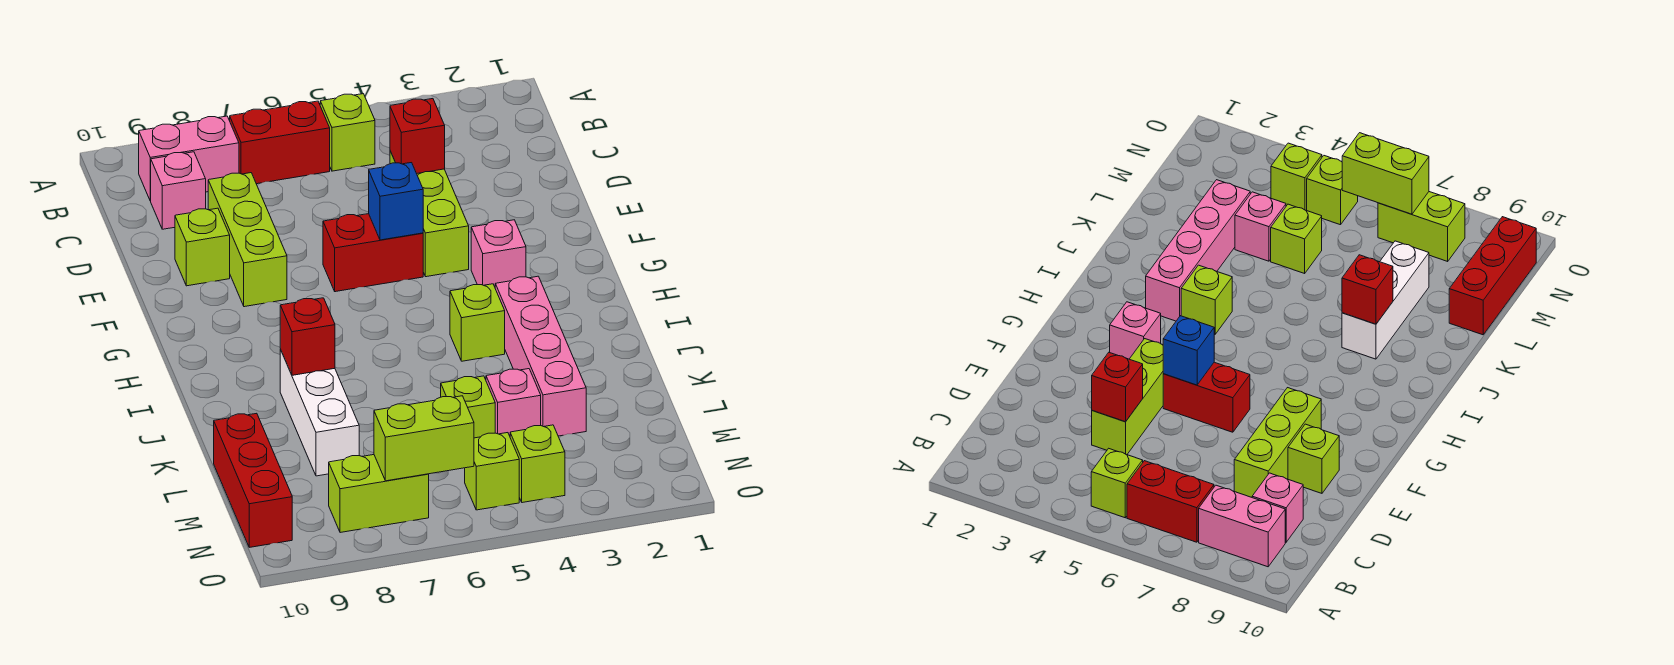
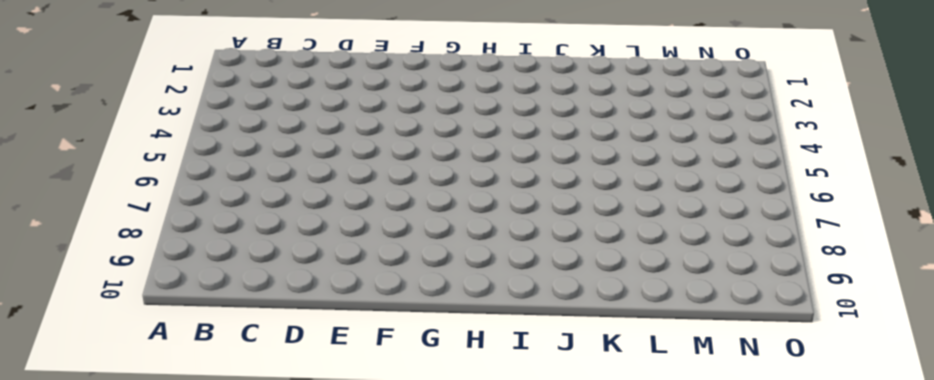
none -> lime brick B5 level 1
none -> red brick B6:B7 level 1
none -> pink brick B8:B9 level 1

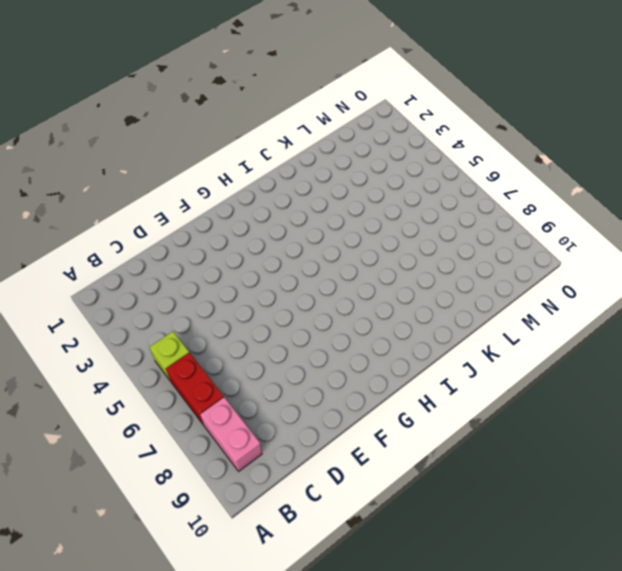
none -> pink brick C9 level 1
none -> lime brick D4:F4 level 1
none -> lime brick D8:F8 level 1

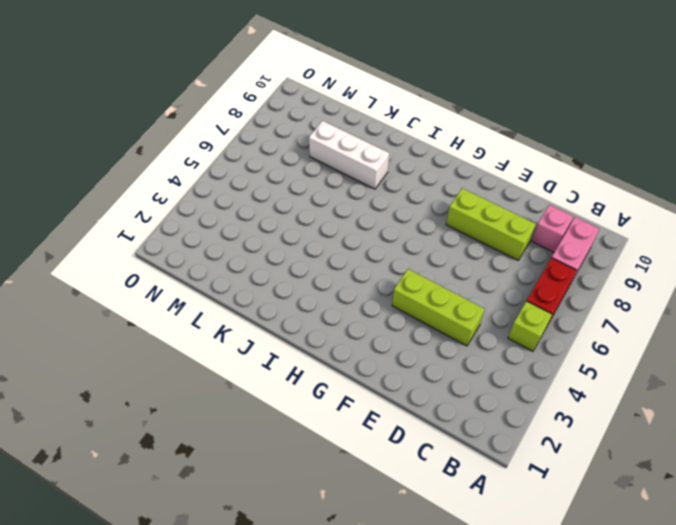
none -> lime brick E9 level 1
none -> red brick F5:F6 level 1
none -> pink brick G3 level 1

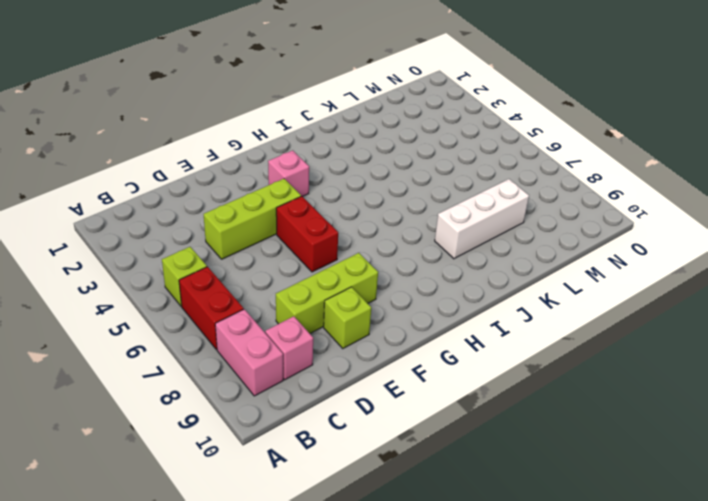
none -> pink brick I3:L3 level 1
none -> lime brick I4 level 1
none -> pink brick L4 level 1

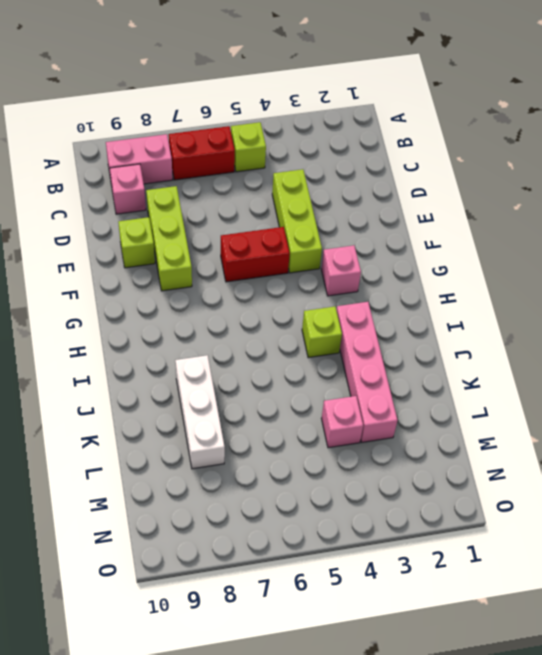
none -> lime brick L5 level 1
none -> red brick L10:N10 level 1
none -> lime brick N4 level 1

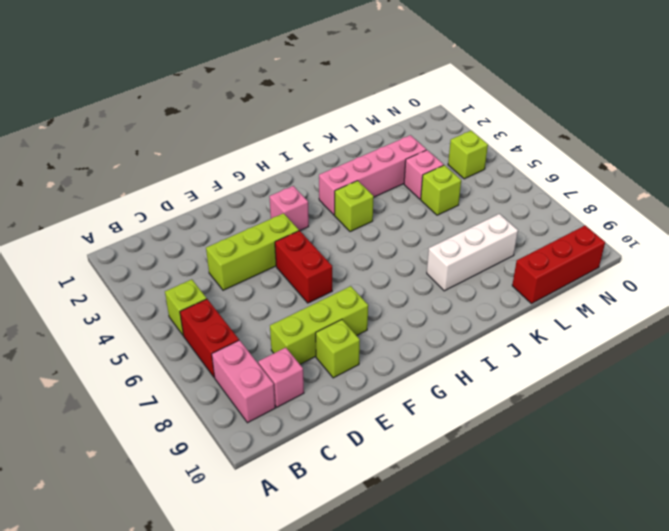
none -> lime brick N5 level 1
none -> lime brick N7:N8 level 1
none -> red brick D4 level 2

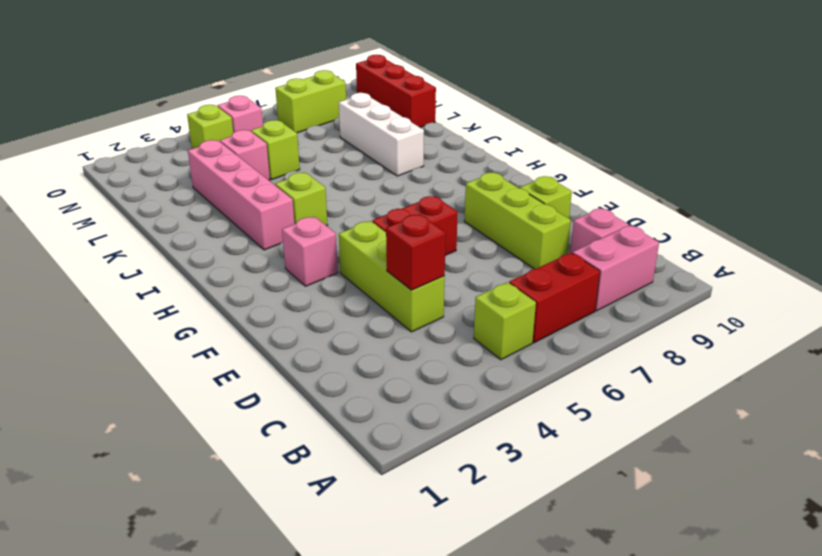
pink brick N5 level 1 -> lime brick N5 level 1
none -> blue brick F5 level 2
none -> red brick J8 level 2
none -> lime brick N6:N7 level 2

